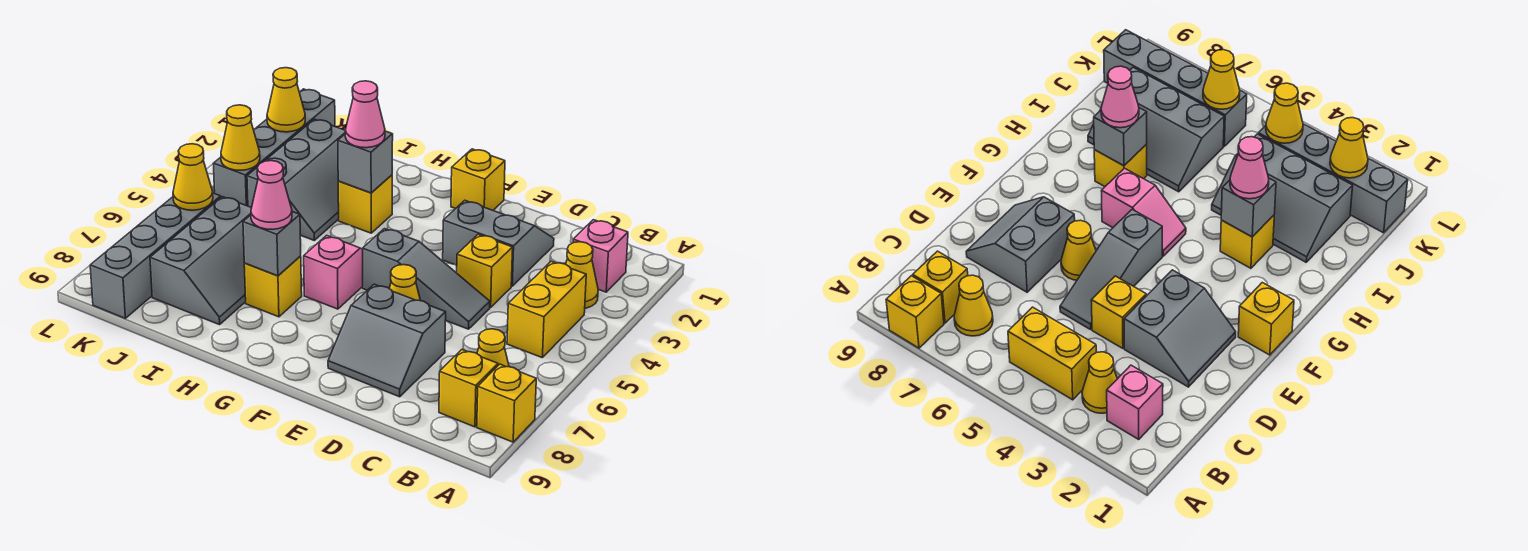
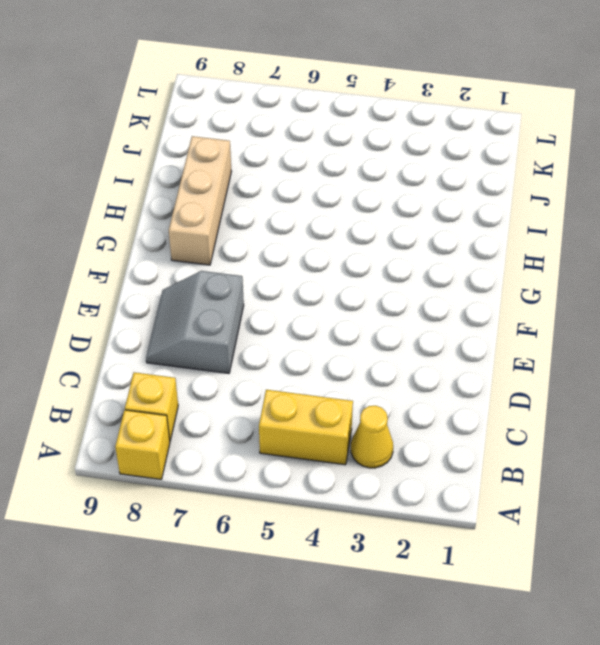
tan brick G8:I8 level 1 -> grey slope I6:J8 level 1 top J
none -> pink brick B2 level 1
none -> yellow cone B7 level 1
none -> grey slope D2:E3 level 1 top 3

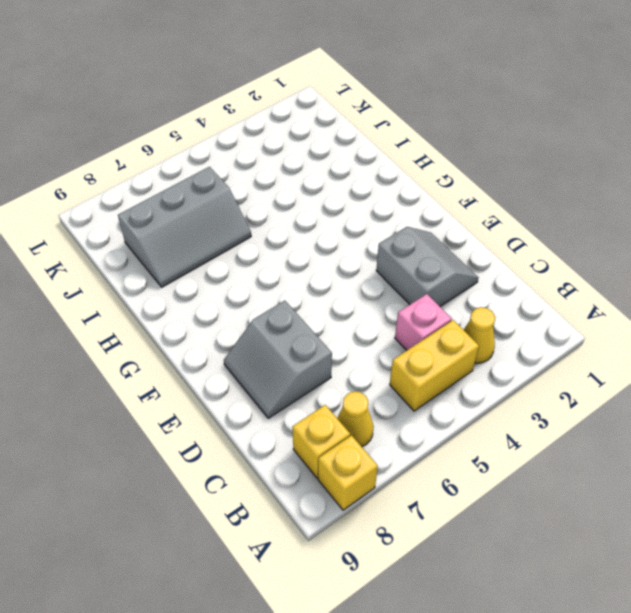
pink brick C4 level 1 -> pink brick B2 level 1
none -> yellow brick D4 level 1
none -> grey slope D5:F5 level 1 top F
none -> yellow cone E6 level 1

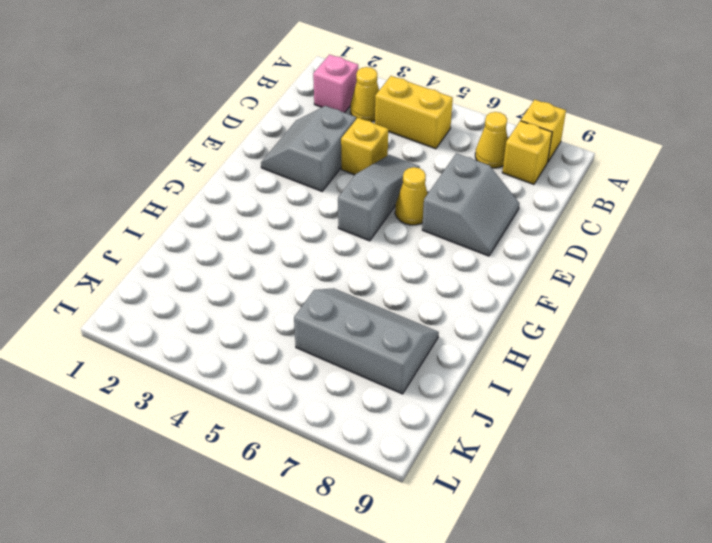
none -> yellow brick F1 level 1
none -> pink slope G5:G6 level 1 top 6
none -> yellow brick H3 level 1

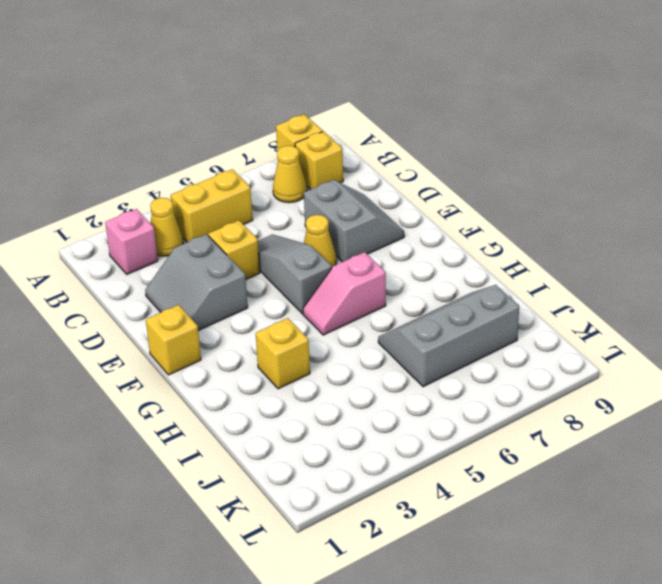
none -> yellow brick H7 level 1
none -> grey slope I2:J4 level 1 top J
none -> grey brick K1:K4 level 1

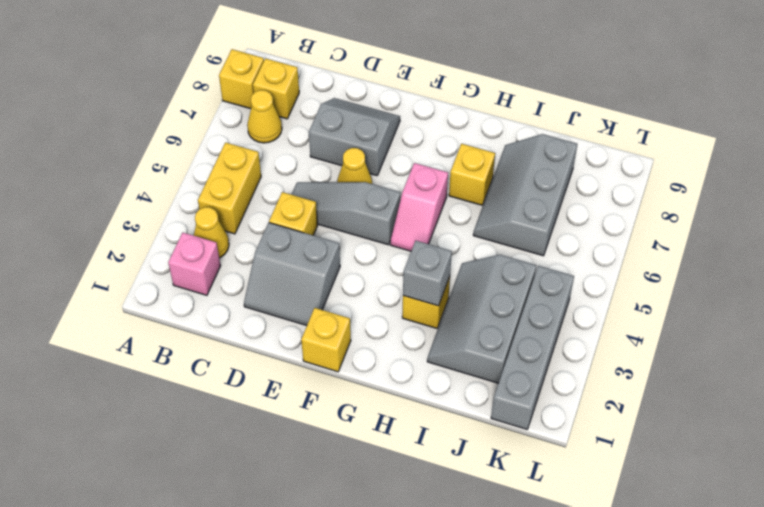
none -> grey brick K6:K9 level 1
none -> grey brick H7 level 2
none -> yellow cone K2 level 2

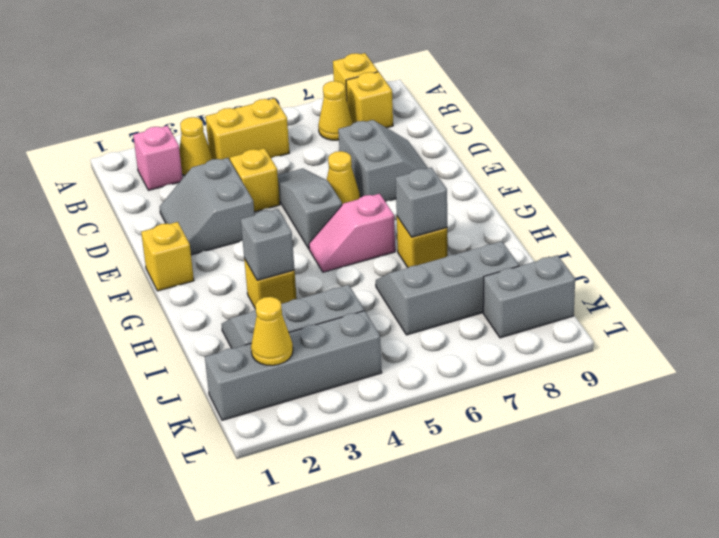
grey brick K8:K9 level 1 -> grey brick K6:K9 level 1
none -> yellow cone K4 level 2
none -> yellow cone K6 level 2
none -> pink cone H3 level 3

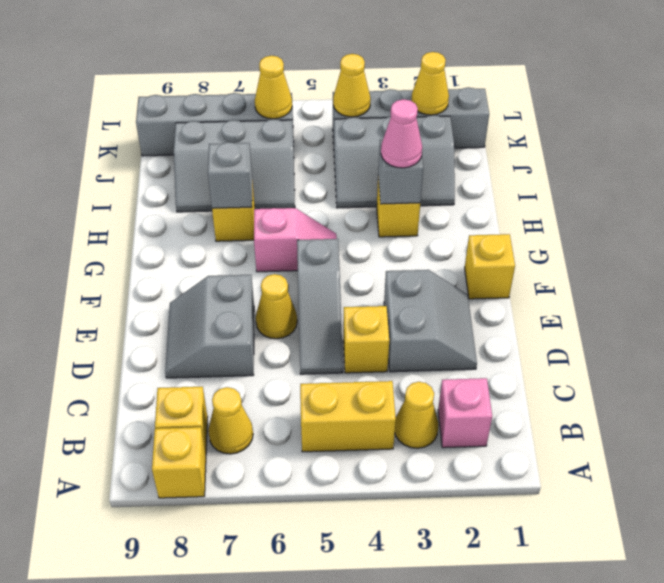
none -> pink cone H7 level 3

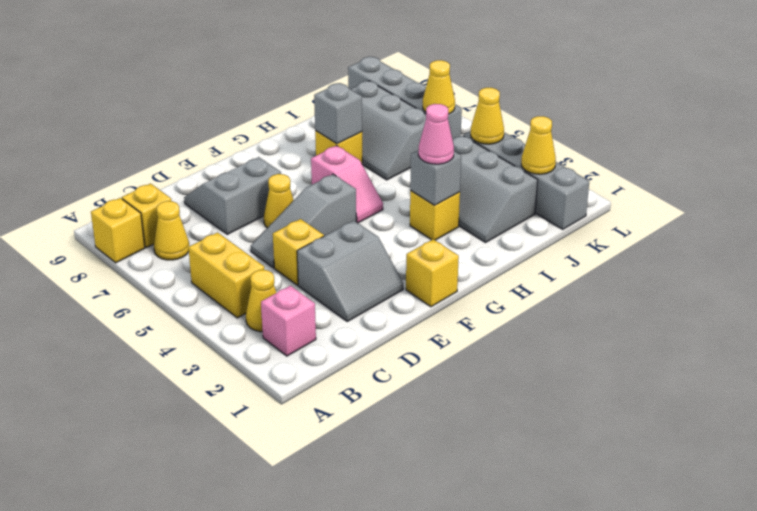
none -> pink cone H7 level 3

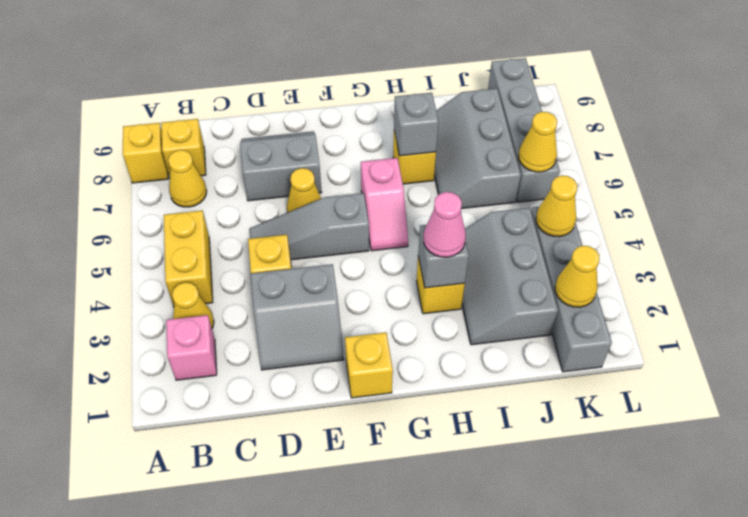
none -> pink cone H7 level 3

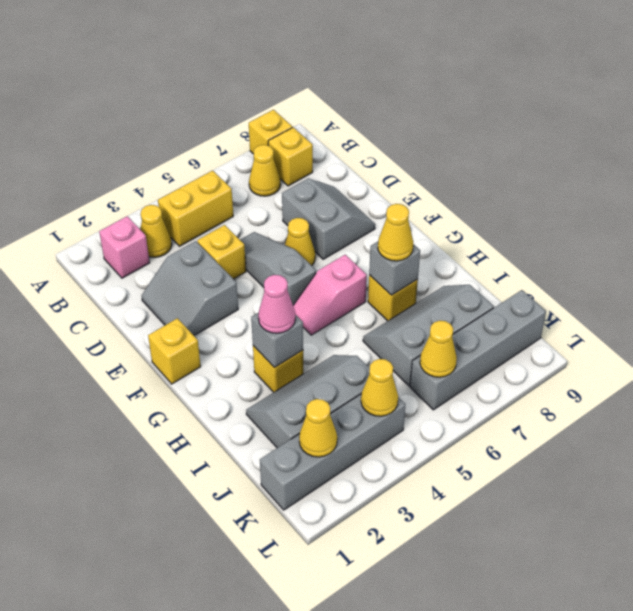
yellow cone H7 level 3 -> pink cone H7 level 3

